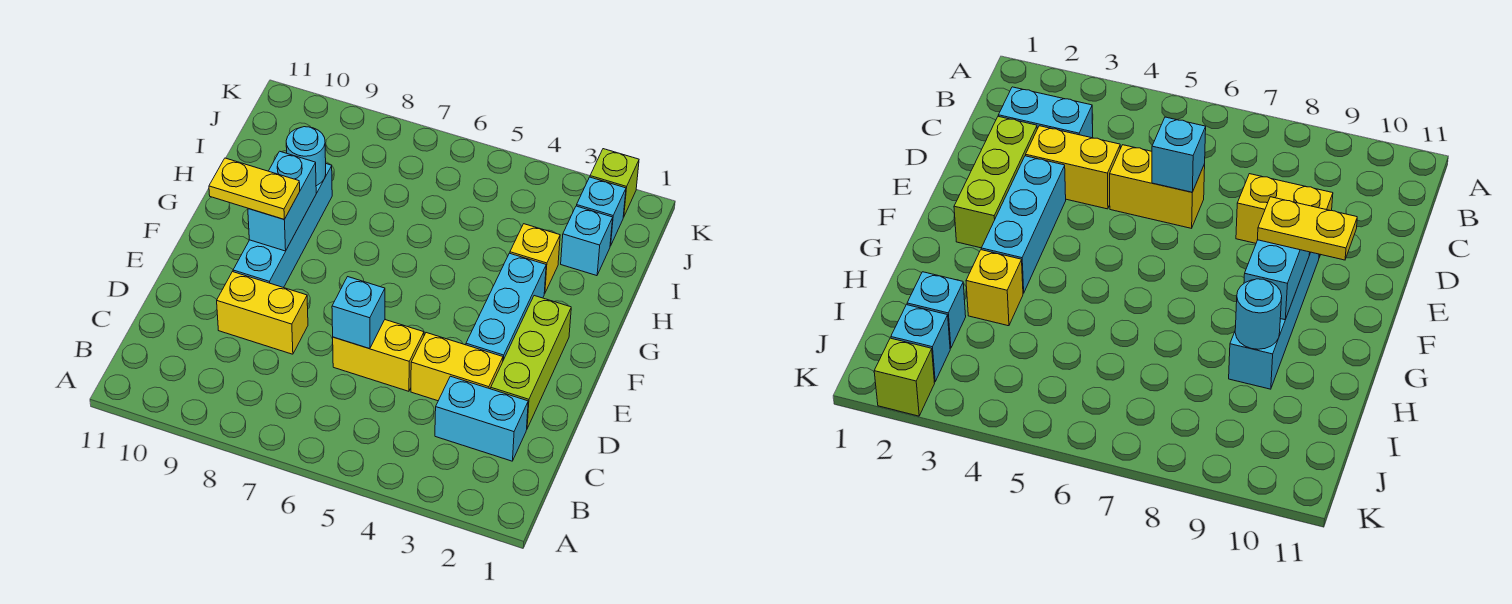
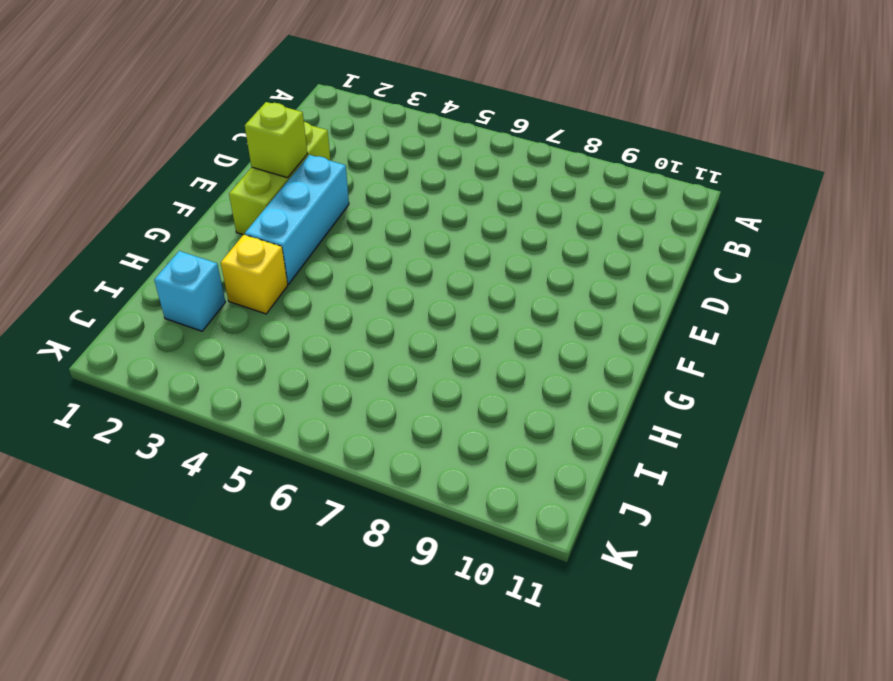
lime brick E2 level 2 -> lime brick K2 level 1
none -> cyan brick C2:C3 level 1
none -> yellow brick D3:D4 level 1
none -> yellow brick D5:D6 level 1

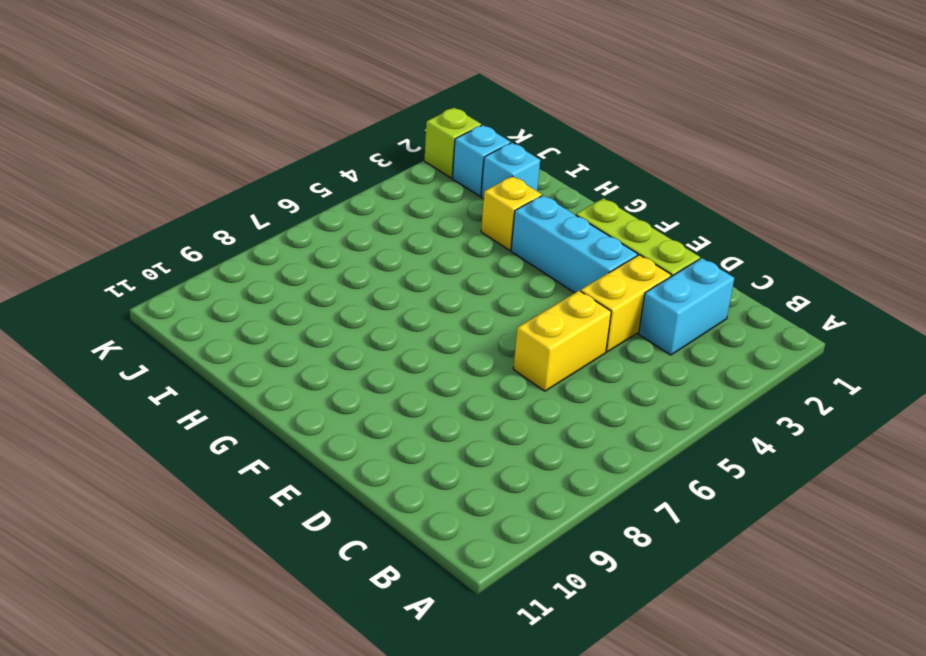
none -> yellow brick D8:D9 level 1
none -> cyan brick E9:H9 level 1
none -> cyan brick D6 level 2

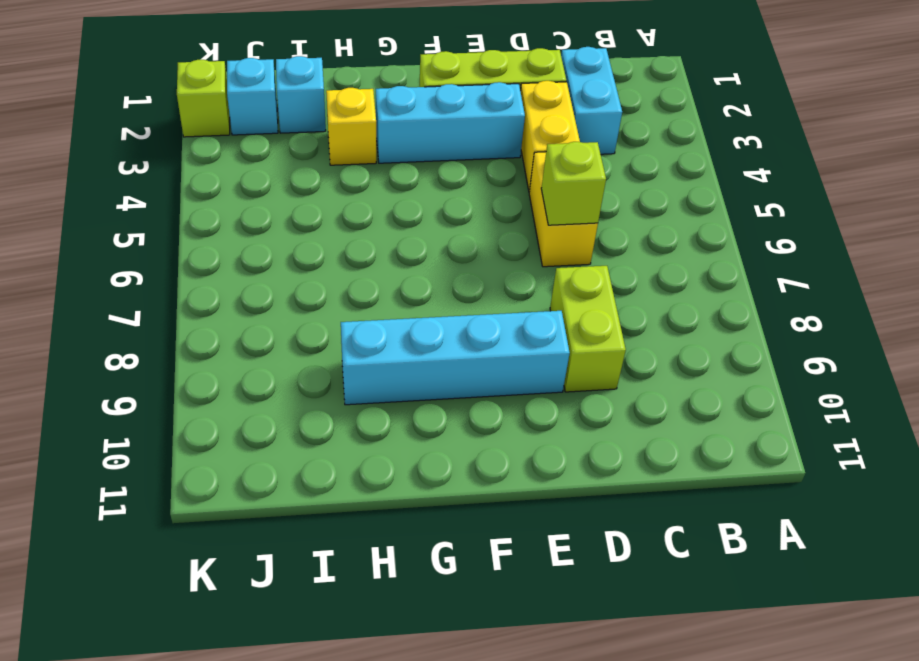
lime brick D6 level 2 -> cyan brick D6 level 2
lime brick D8:D9 level 1 -> yellow brick D8:D9 level 1
none -> cyan brick F9:G9 level 2
none -> cyan round brick H9 level 2
none -> yellow plate F9:F10 level 3

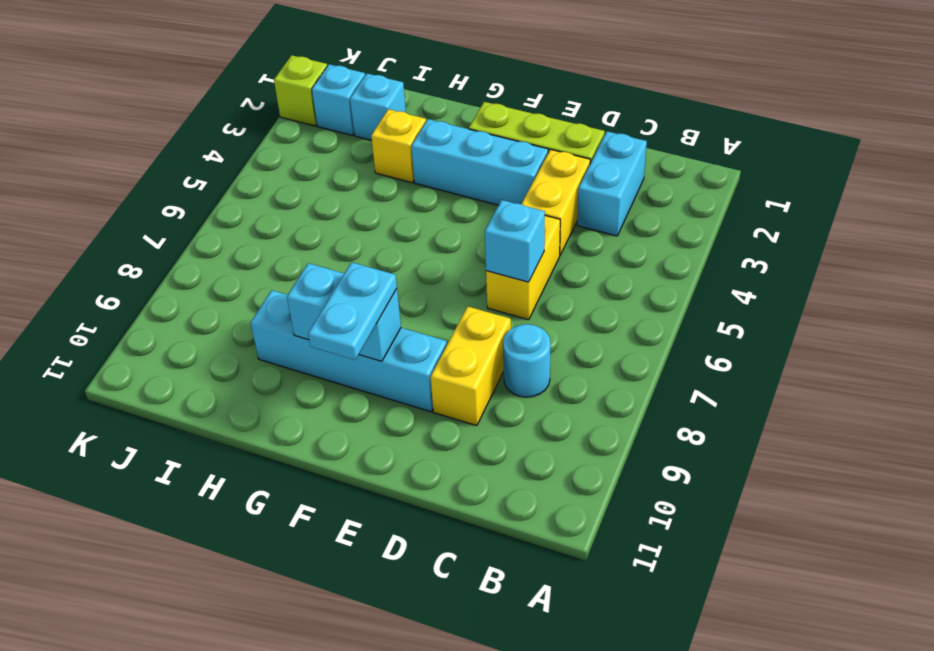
cyan round brick C8 level 1 -> cyan round brick H9 level 2
cyan plate F9:F10 level 3 -> yellow plate F9:F10 level 3

